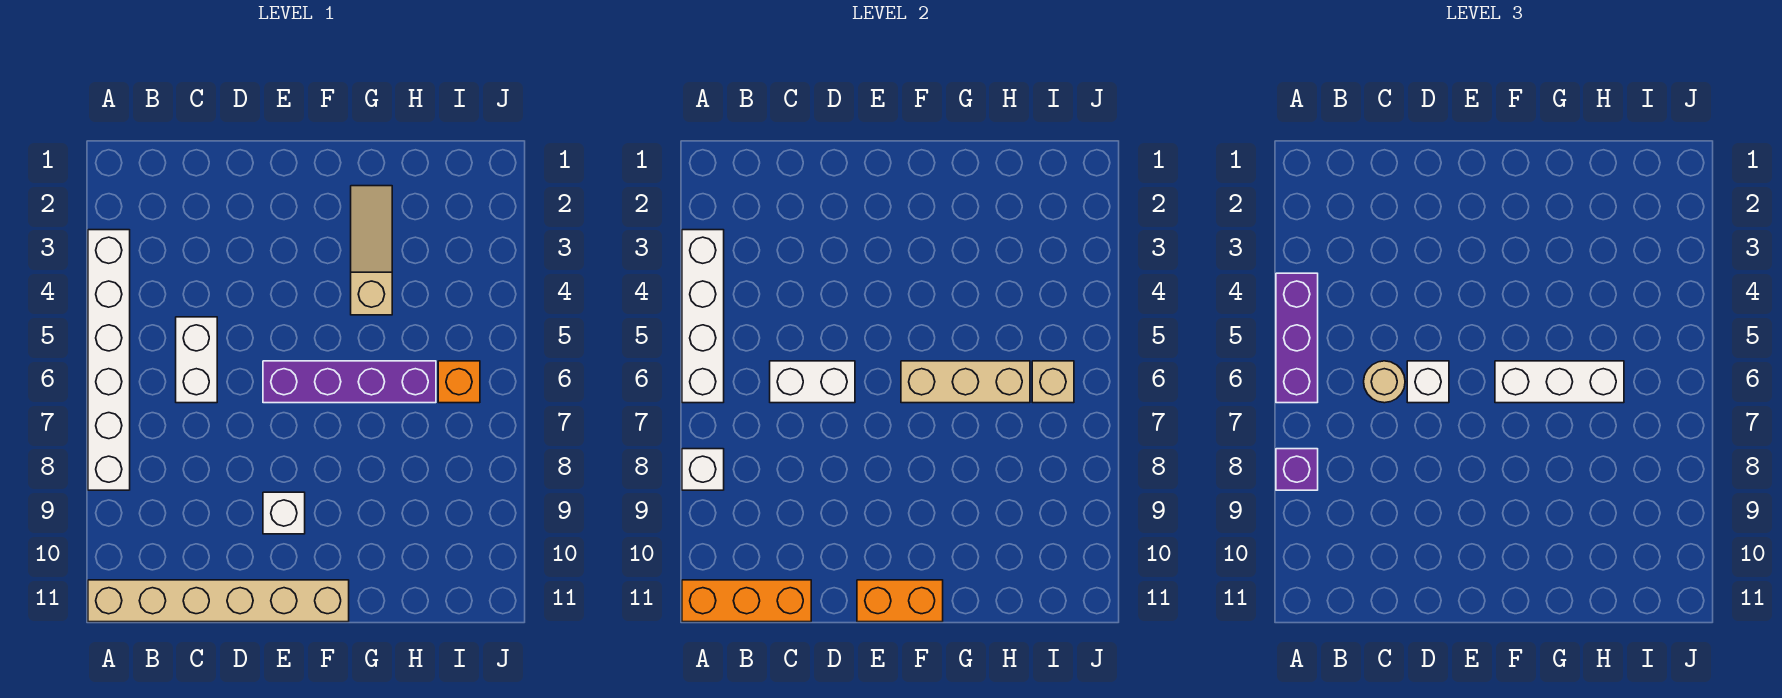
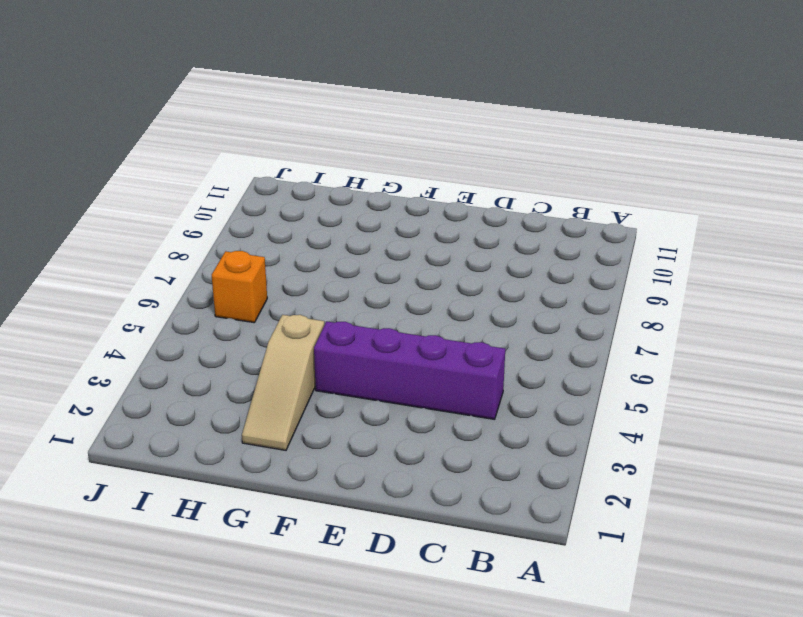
purple brick C4:F4 level 1 -> purple brick E6:H6 level 1
none -> white brick A3:A8 level 1
none -> tan brick A11:F11 level 1
none -> white brick C5:C6 level 1

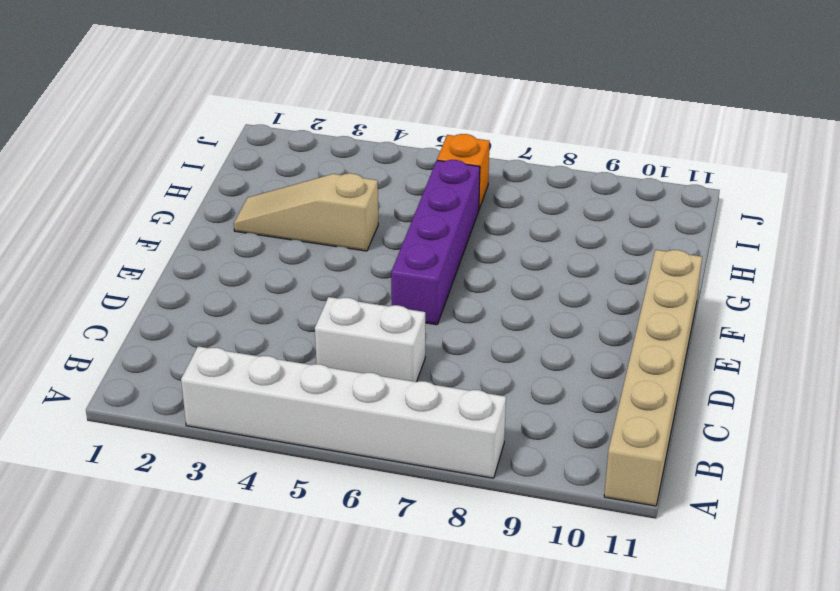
none -> white brick E9 level 1
none -> white brick A3:A6 level 2
none -> white brick A8 level 2

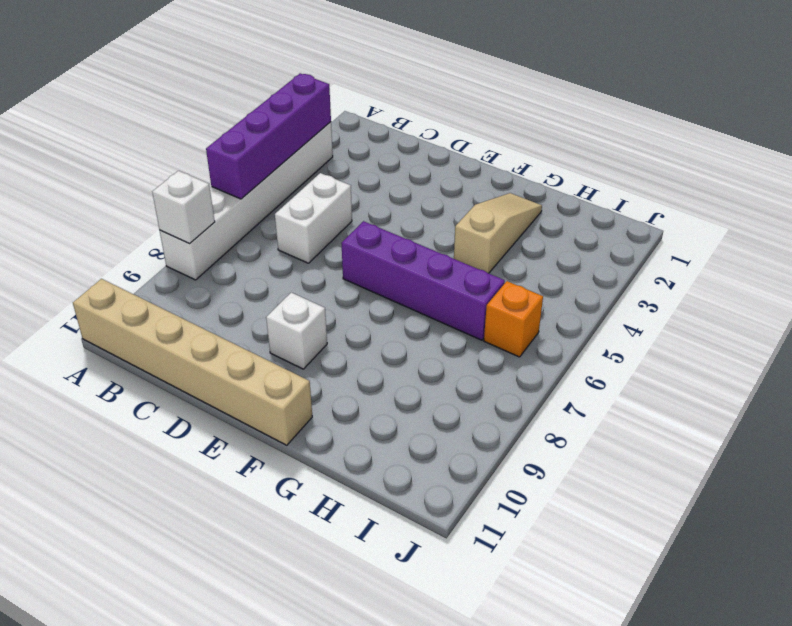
purple brick A3:A6 level 2 -> white brick A3:A6 level 2
none -> orange brick A11:C11 level 2
none -> white brick C6:D6 level 2
none -> orange brick E11:F11 level 2

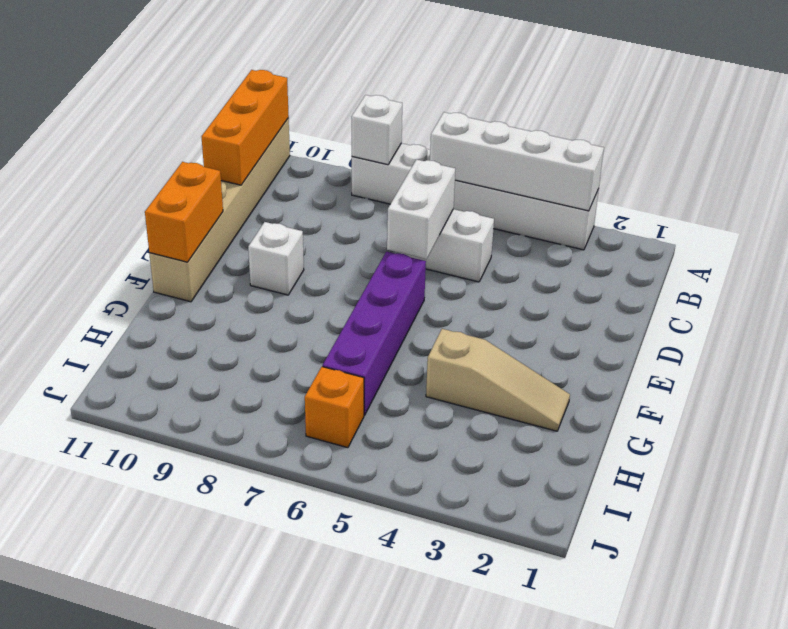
none -> tan brick F6:H6 level 2
none -> tan brick I6 level 2
none -> purple brick A4:A6 level 3

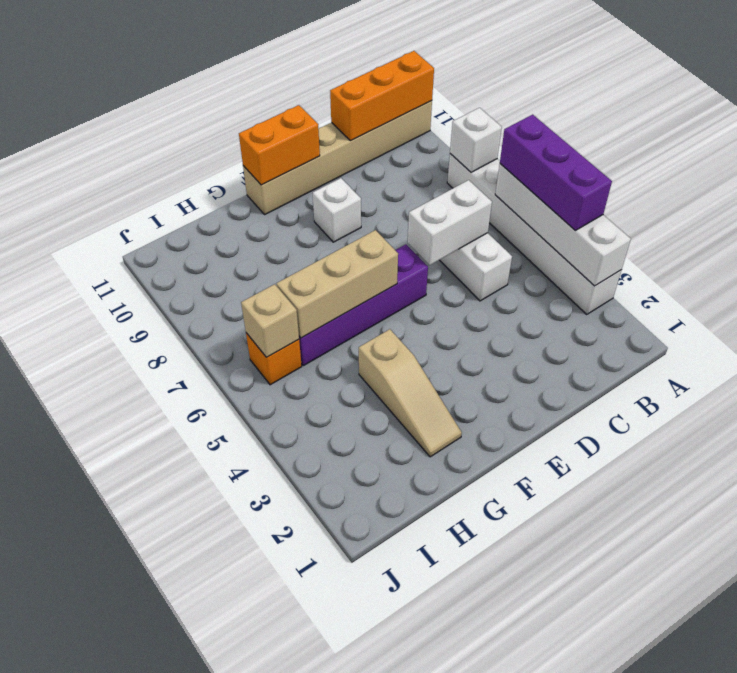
none -> purple brick A8 level 3
none -> tan round brick C6 level 3
none -> white brick D6 level 3

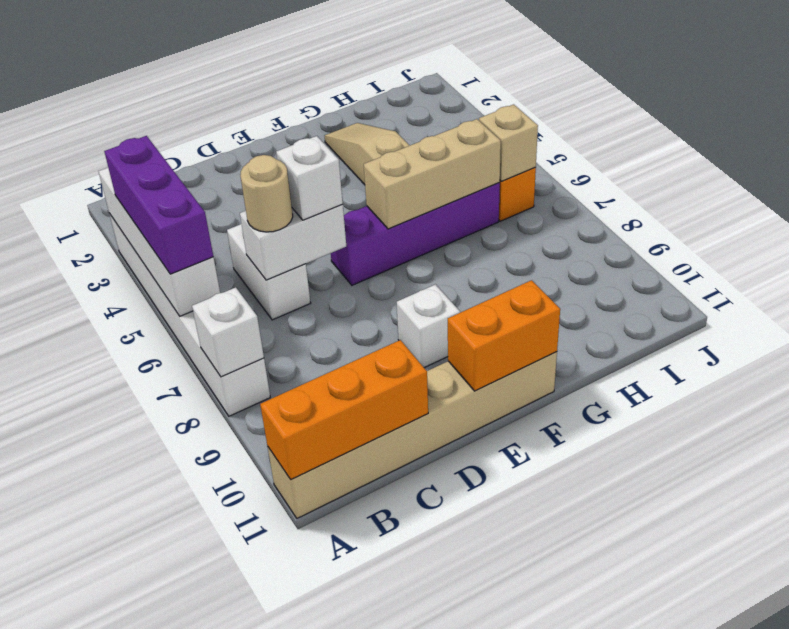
none -> purple brick A8 level 3
none -> white brick F6:H6 level 3

